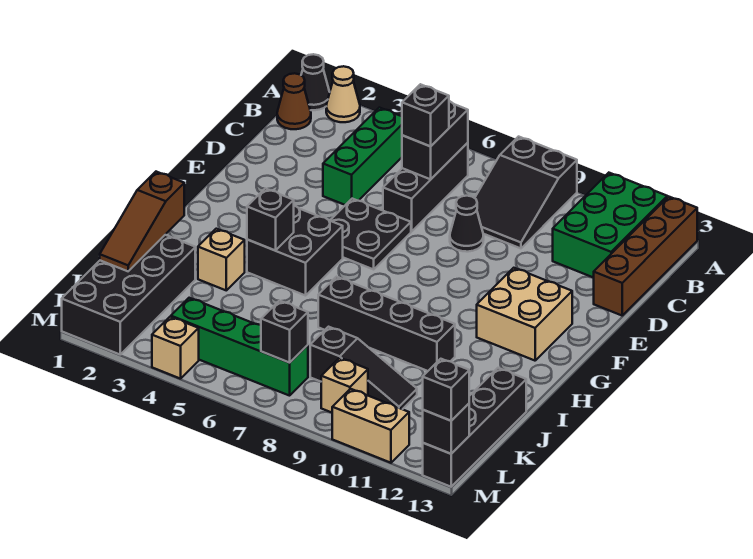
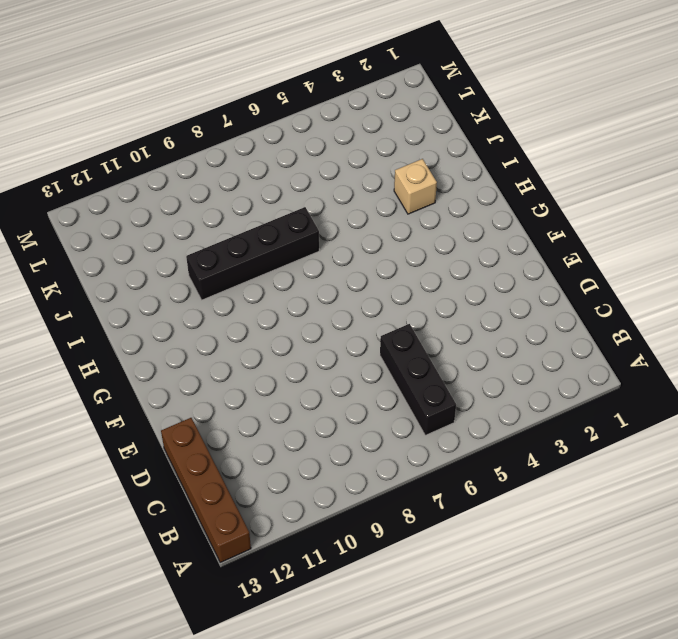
none -> black cone A1 level 1
none -> tan cone A2 level 1
none -> black slope A8:C9 level 1 top A

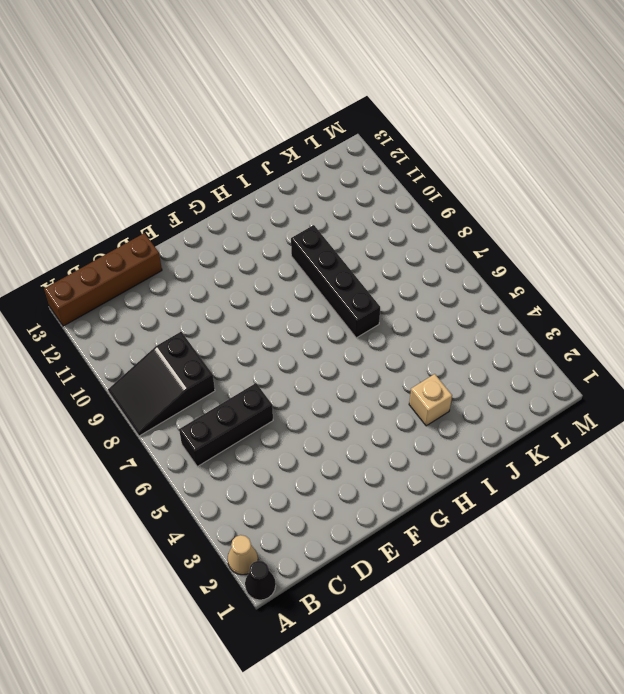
black slope A8:C9 level 1 top C -> black slope A8:C9 level 1 top A
none -> green brick A11:C12 level 1
none -> brown cone B1 level 1
none -> green brick B4:D4 level 1

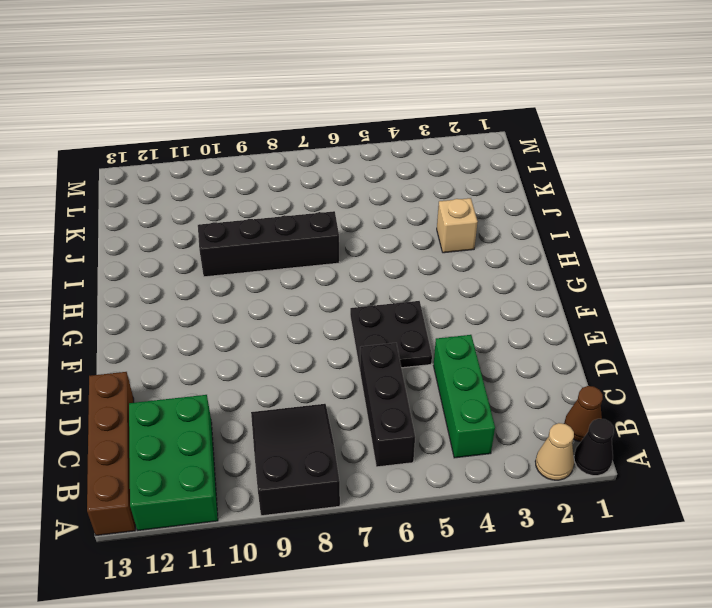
none -> black cone D8 level 1
none -> tan brick F11:G12 level 1
none -> black brick G4:H5 level 1

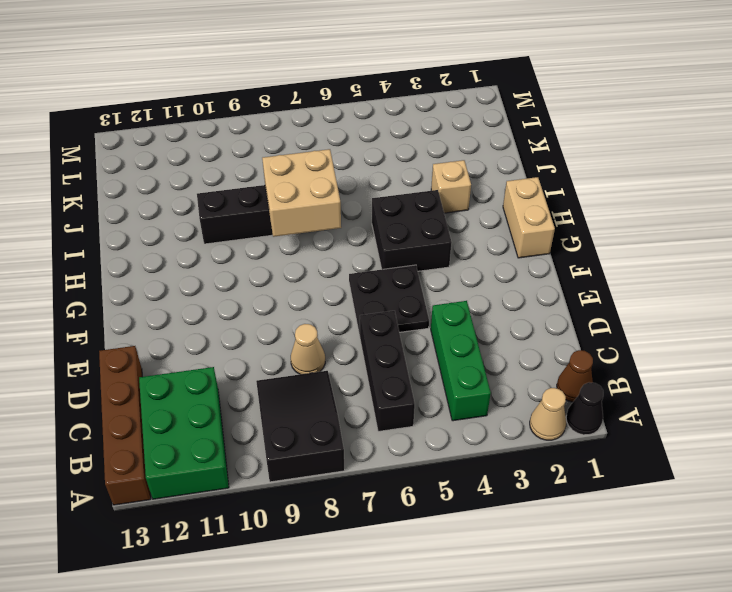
tan cone D8 level 1 -> black cone D8 level 1
tan brick G1:H1 level 1 -> tan brick M10:M11 level 1
tan brick H7:I8 level 2 -> tan brick F11:G12 level 1
none -> black brick J1:M2 level 1
none -> black brick J13:M13 level 1
none -> black slope K8:K10 level 1 top 8

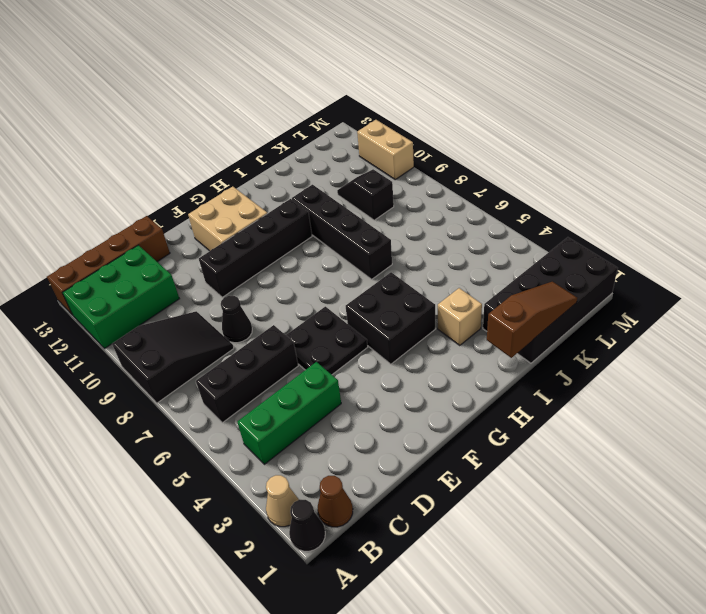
black brick E10:H10 level 1 -> black brick J13:M13 level 1
black slope K9:K10 level 1 top 9 -> black slope K8:K10 level 1 top 8
none -> green brick L4:L7 level 1
none -> tan brick L9 level 1
none -> tan brick M4 level 1

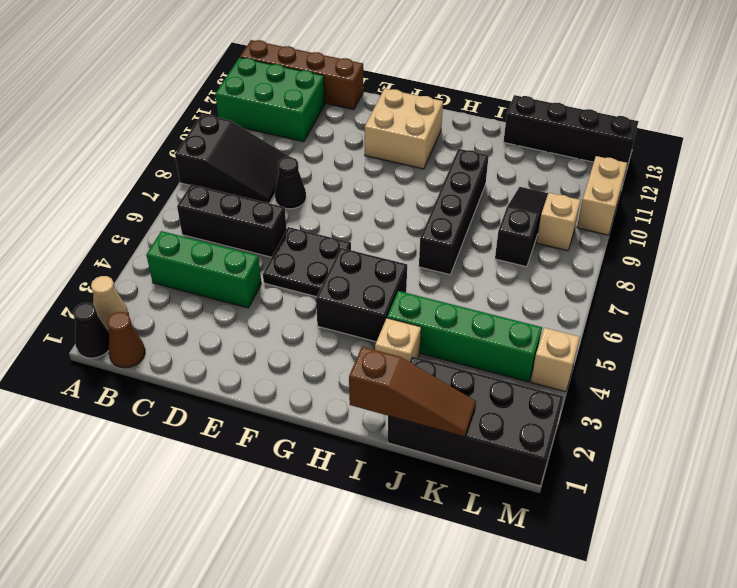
green brick I4:L4 level 1 -> green brick L4:L7 level 1
none -> black brick B6:C6 level 2
none -> black brick H4 level 2
none -> black brick L7 level 2

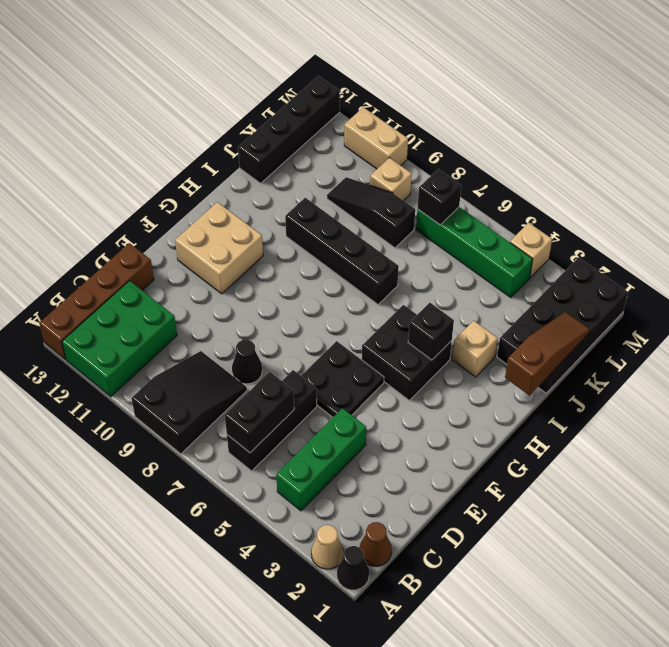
none -> black brick M13 level 2
none -> black brick C6 level 3
none -> black brick M13 level 3

